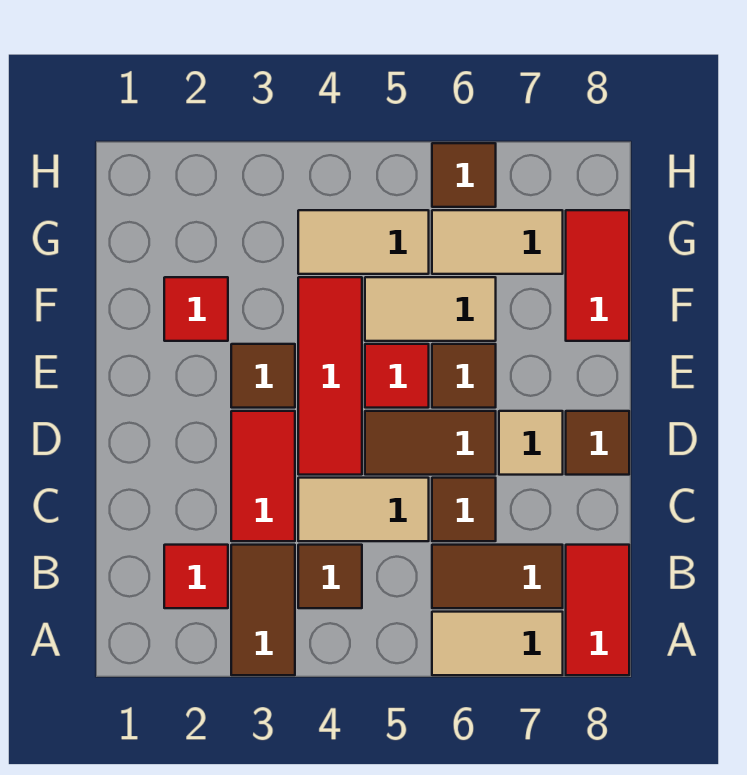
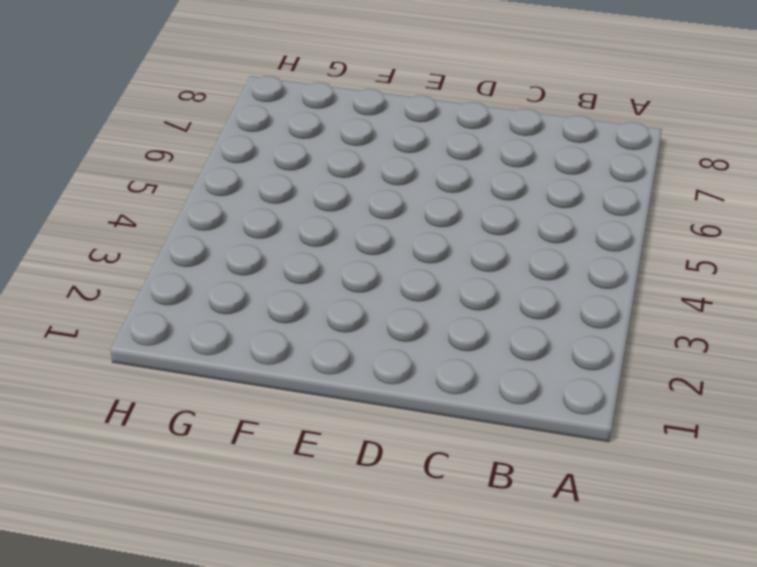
none -> brown tile A3:B3 level 1
none -> tan tile A6:A7 level 1
none -> red tile A8:B8 level 1

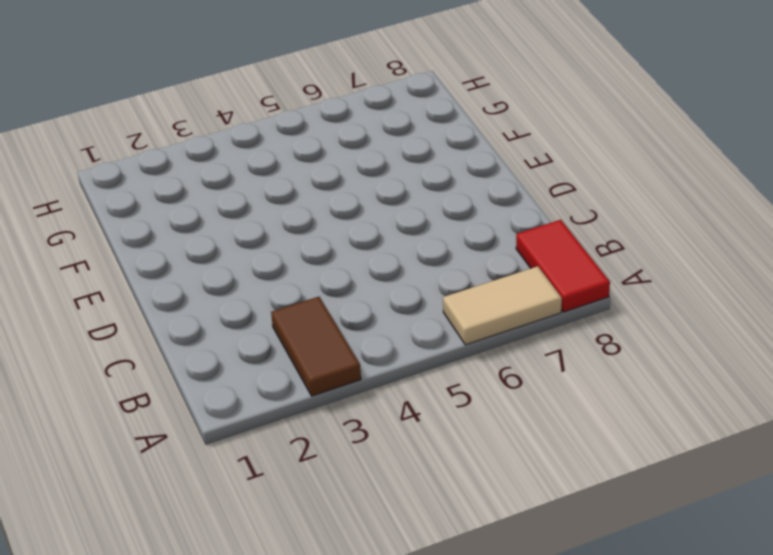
none -> red tile B2 level 1
none -> brown tile B4 level 1
none -> brown tile B6:B7 level 1

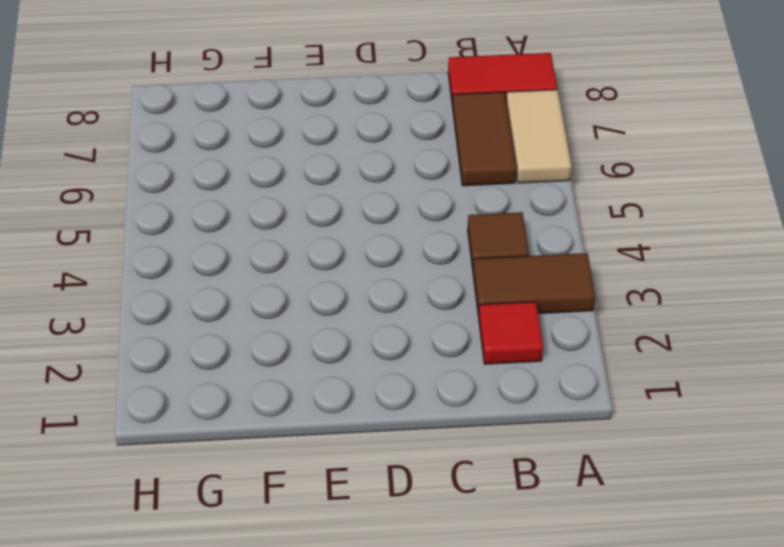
none -> red tile C3:D3 level 1
none -> tan tile C4:C5 level 1
none -> brown tile C6 level 1

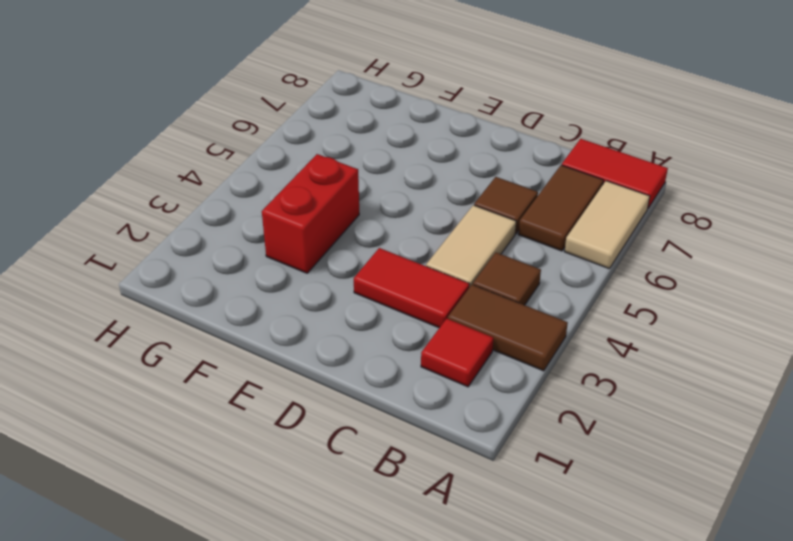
red brick F3:F4 level 1 -> red tile D4:F4 level 1
none -> brown tile D5:D6 level 1
none -> tan tile D7 level 1
none -> brown tile D8 level 1

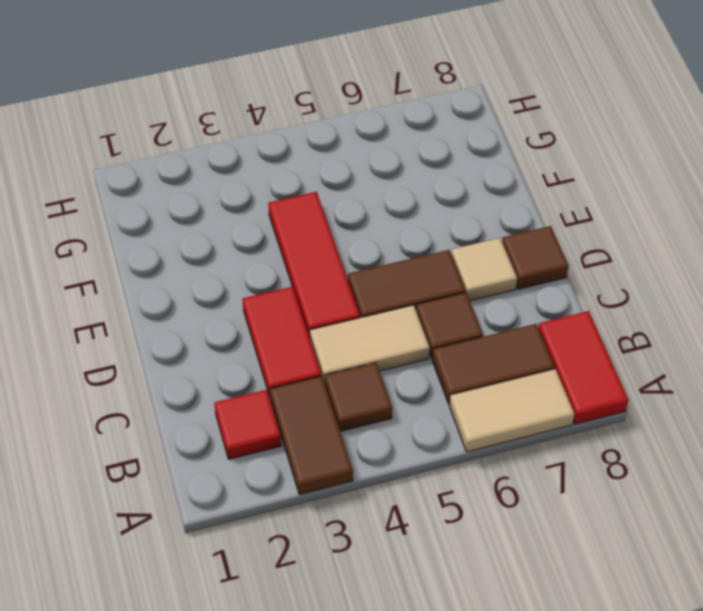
none -> brown tile E3 level 1
none -> red tile E5 level 1
none -> brown tile E6 level 1

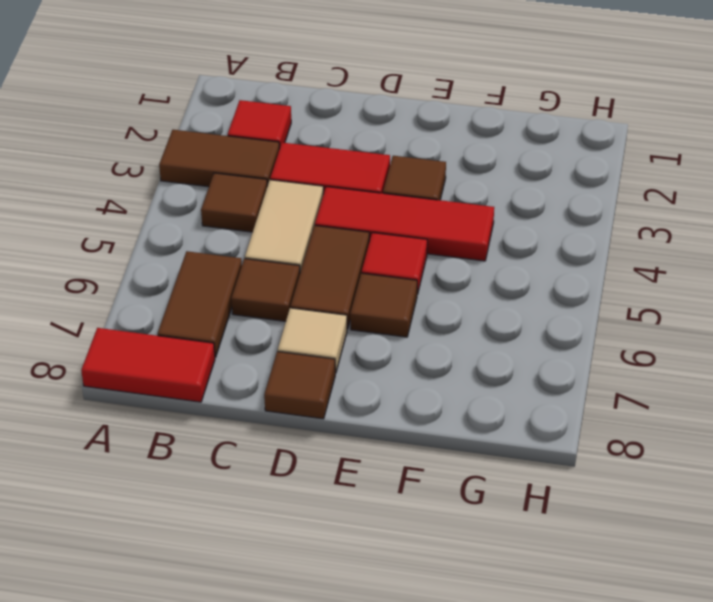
none -> tan tile A6:A7 level 1
none -> red tile F2 level 1
none -> tan tile F5:F6 level 1

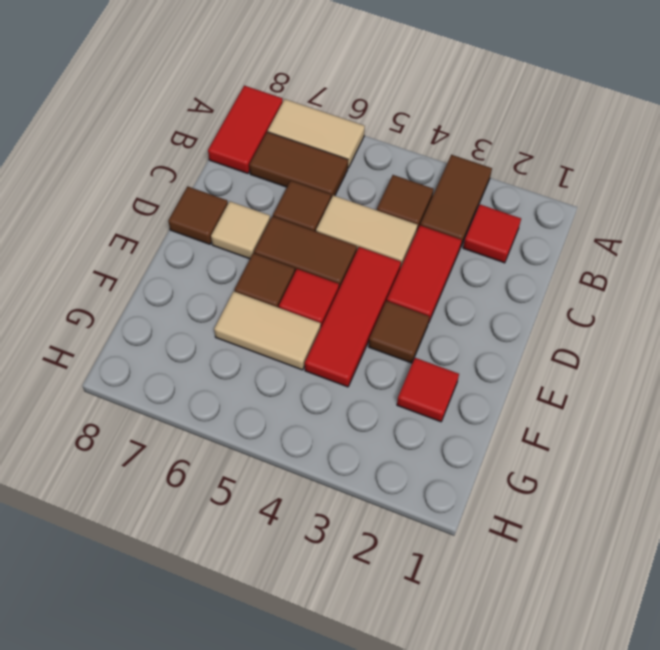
none -> red tile F8:G8 level 1
none -> tan tile G4:G5 level 1
none -> tan tile G6:G7 level 1

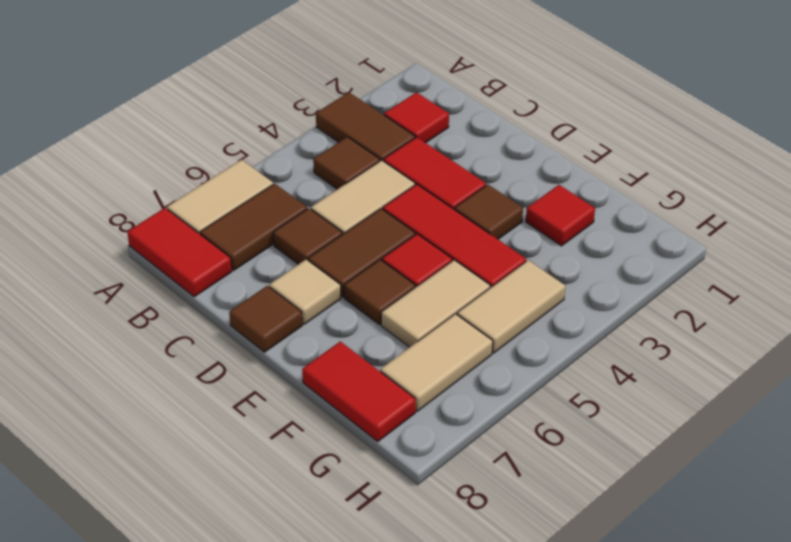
none -> brown tile H6 level 1

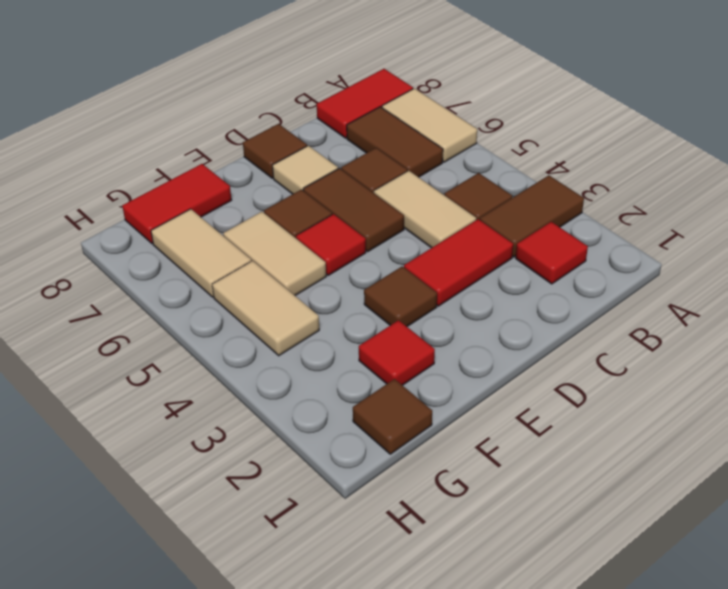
brown tile G1 level 1 -> brown tile H6 level 1
none -> red tile D4:F4 level 1

